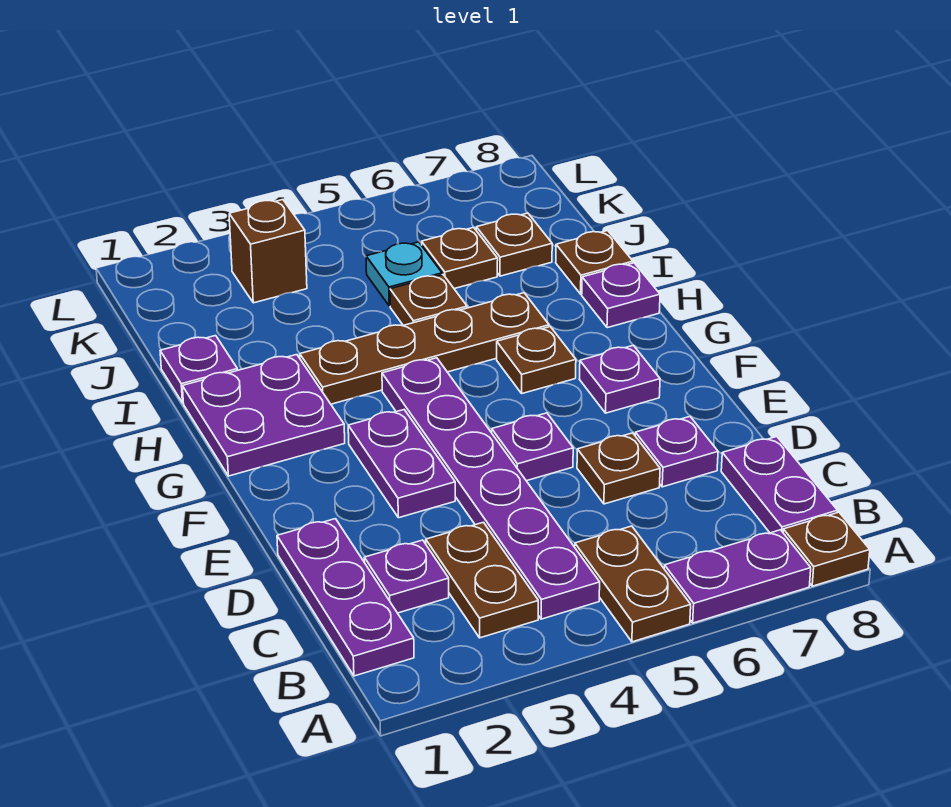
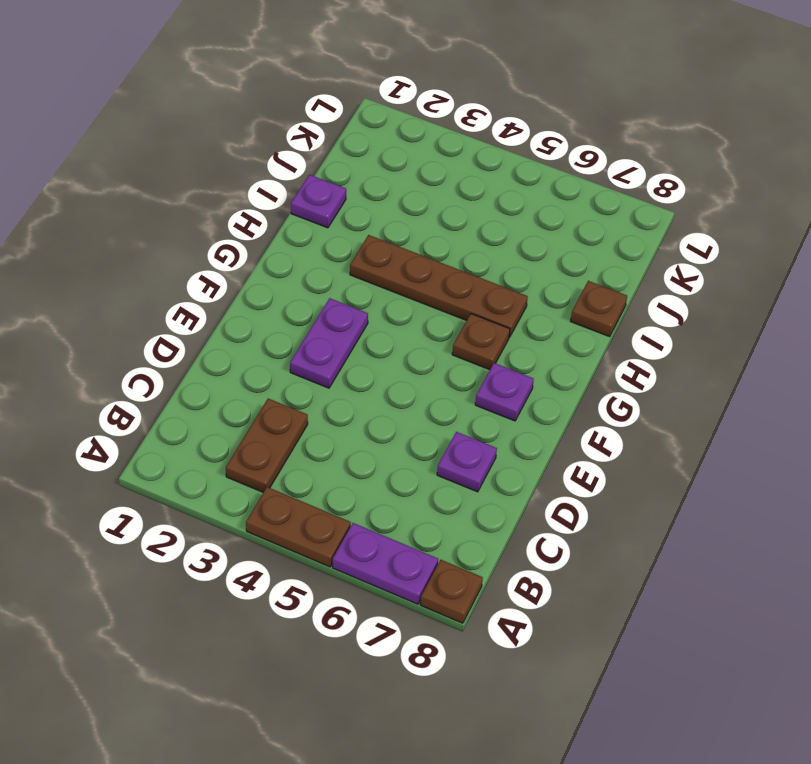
brown plate A4:A5 level 1 -> brown plate A5:B5 level 1
none -> purple plate B1:D1 level 1
none -> purple plate B4:G4 level 1
none -> purple plate B8:C8 level 1

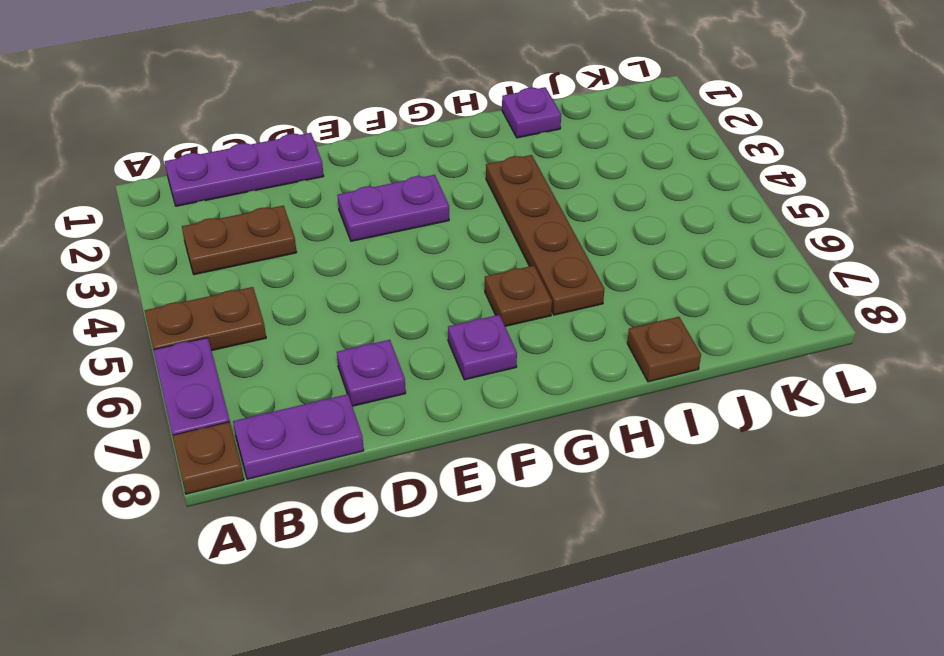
none -> purple plate B4:G4 level 1
none -> purple plate C2 level 1
none -> brown plate D6 level 1

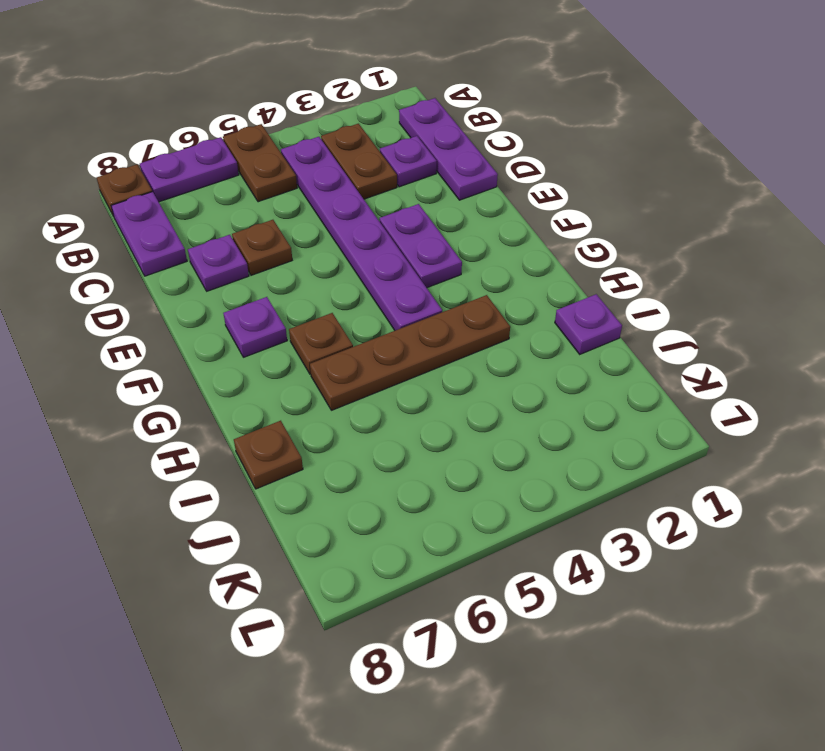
none -> purple plate E5 level 1
none -> purple plate G1:H2 level 1
none -> purple plate H8 level 1

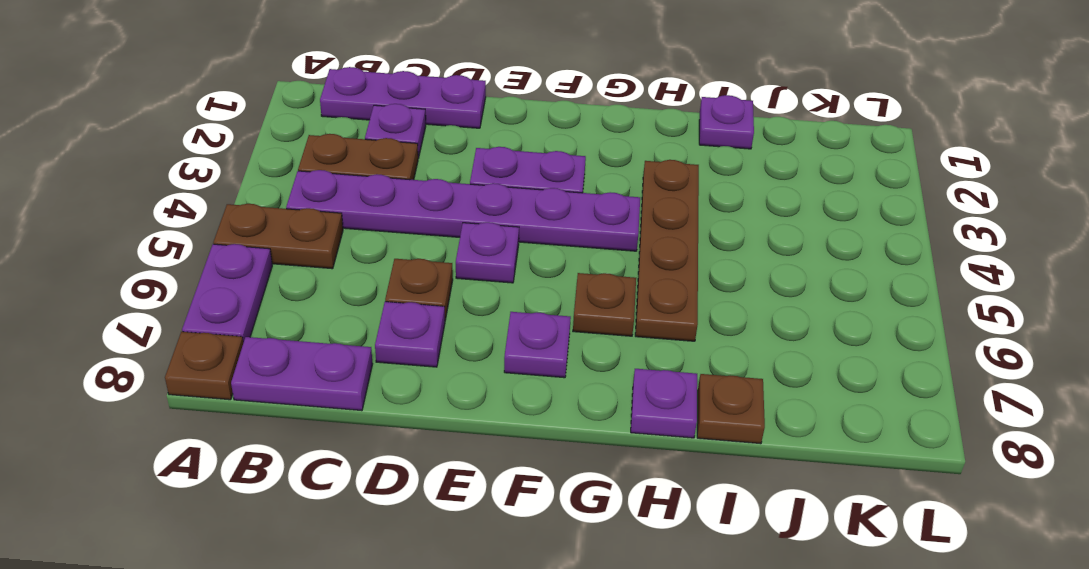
none -> purple plate G1:H2 level 1
none -> brown plate I5 level 1
none -> cyan plate J5 level 1

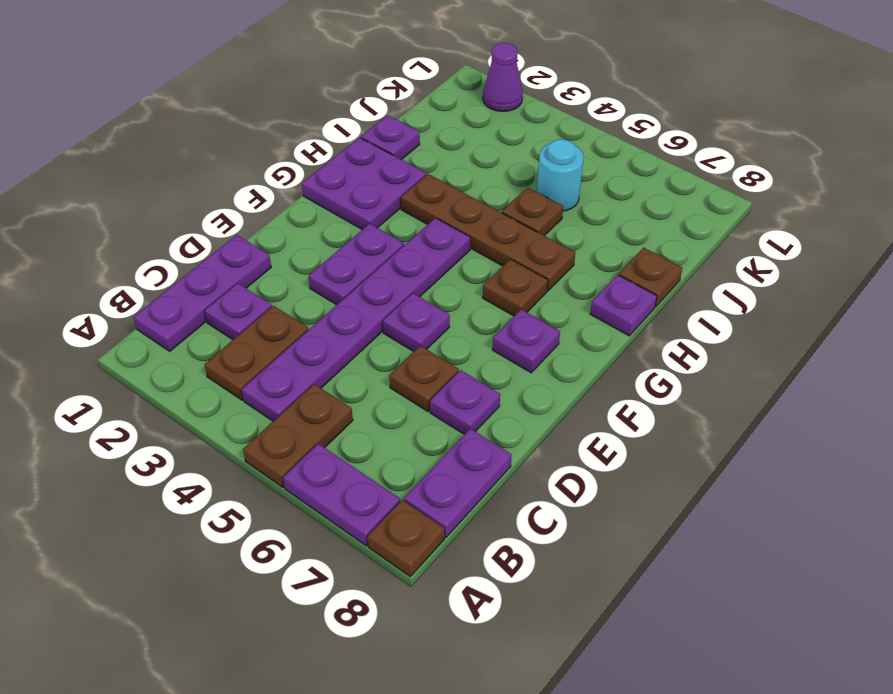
cyan round brick J5 level 1 -> cyan plate J5 level 1
purple cone L2 level 1 -> none
none -> brown plate J6 level 1
none -> brown plate J7 level 1
none -> brown brick K3 level 1

